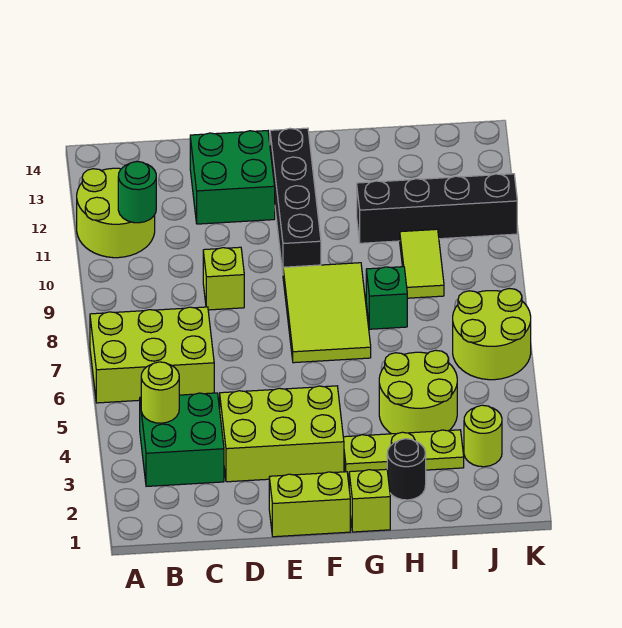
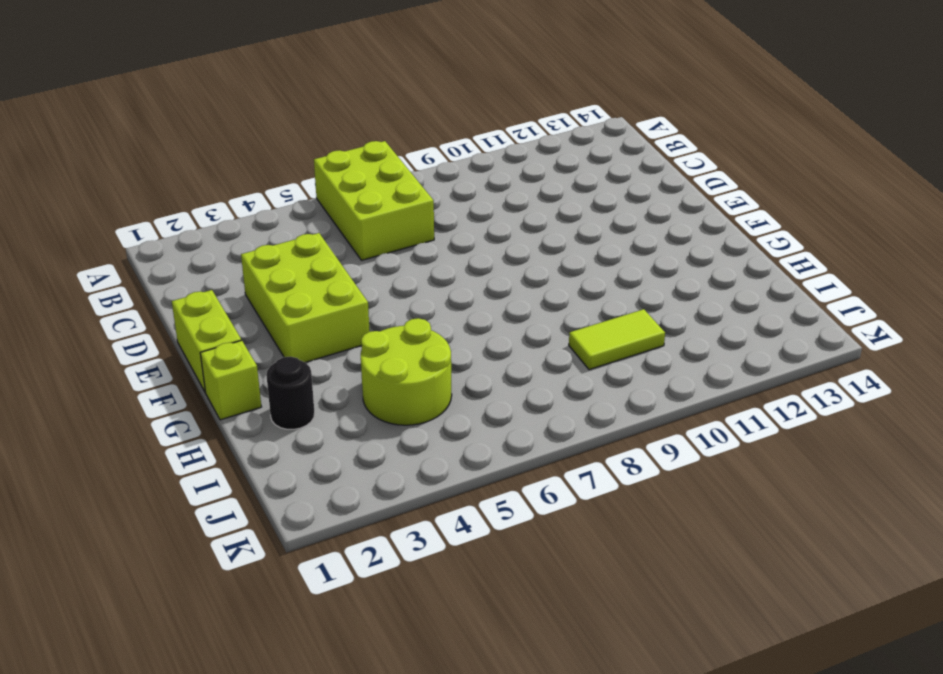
none -> lime round brick A11:B12 level 1
none -> green brick B3:C4 level 1
none -> lime brick D9 level 1

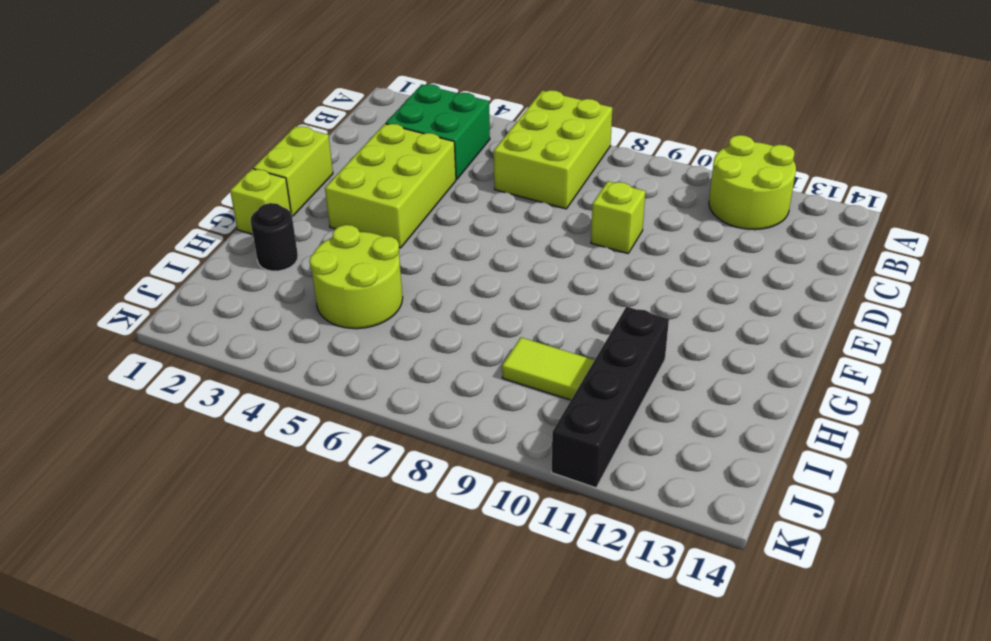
none -> green brick D12:E13 level 1
none -> lime tile F7:G9 level 1
none -> black brick F10:F13 level 1

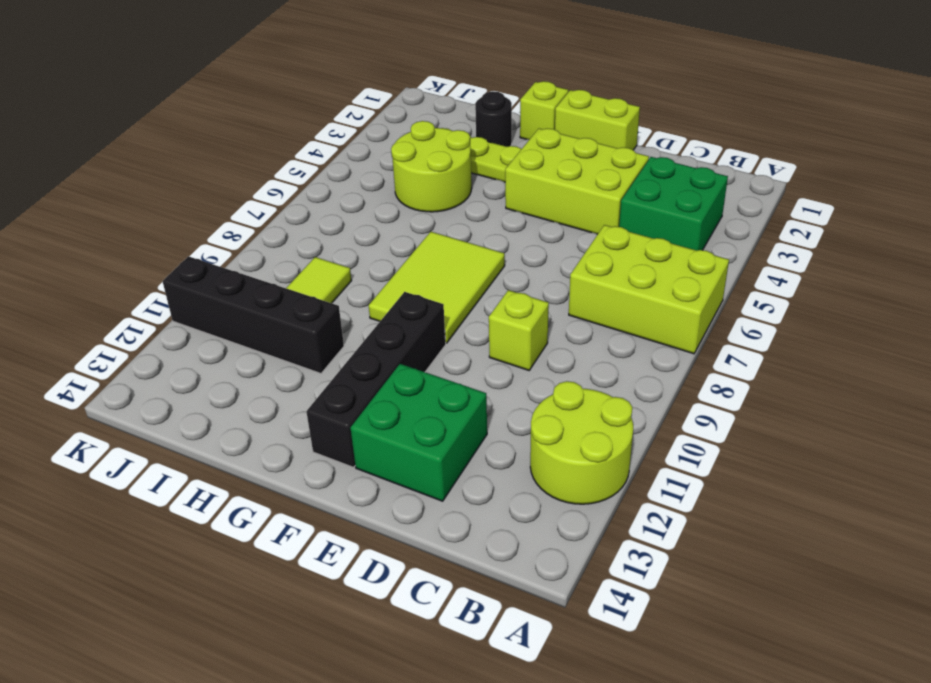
none -> green brick H8 level 1
none -> lime round brick J3 level 1
none -> lime round brick J6:K7 level 1

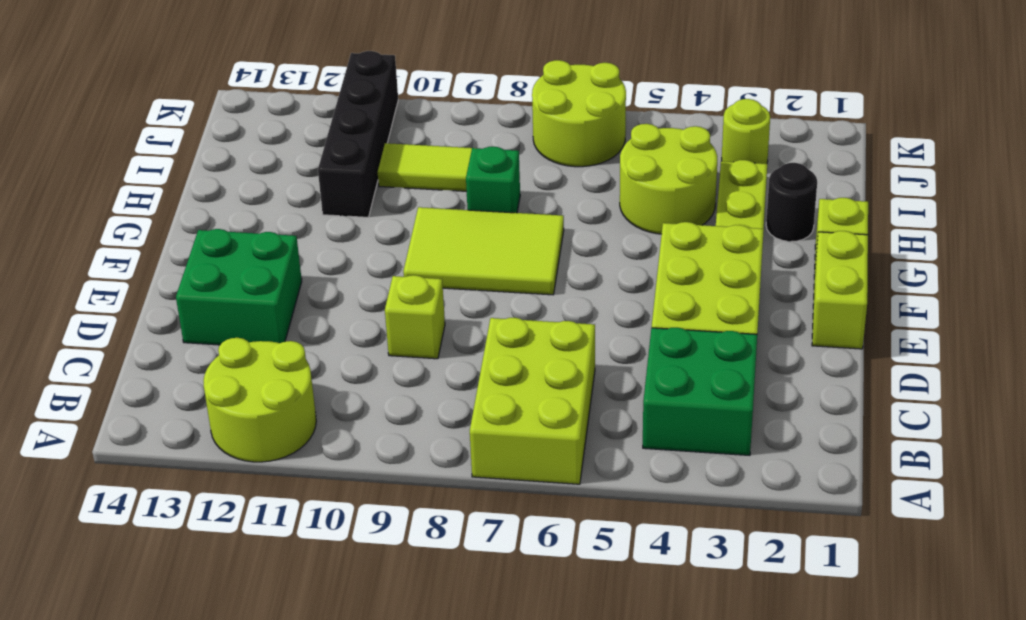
none -> black brick F10:F13 level 1
none -> lime round brick B4 level 2
none -> green round brick B11 level 2

